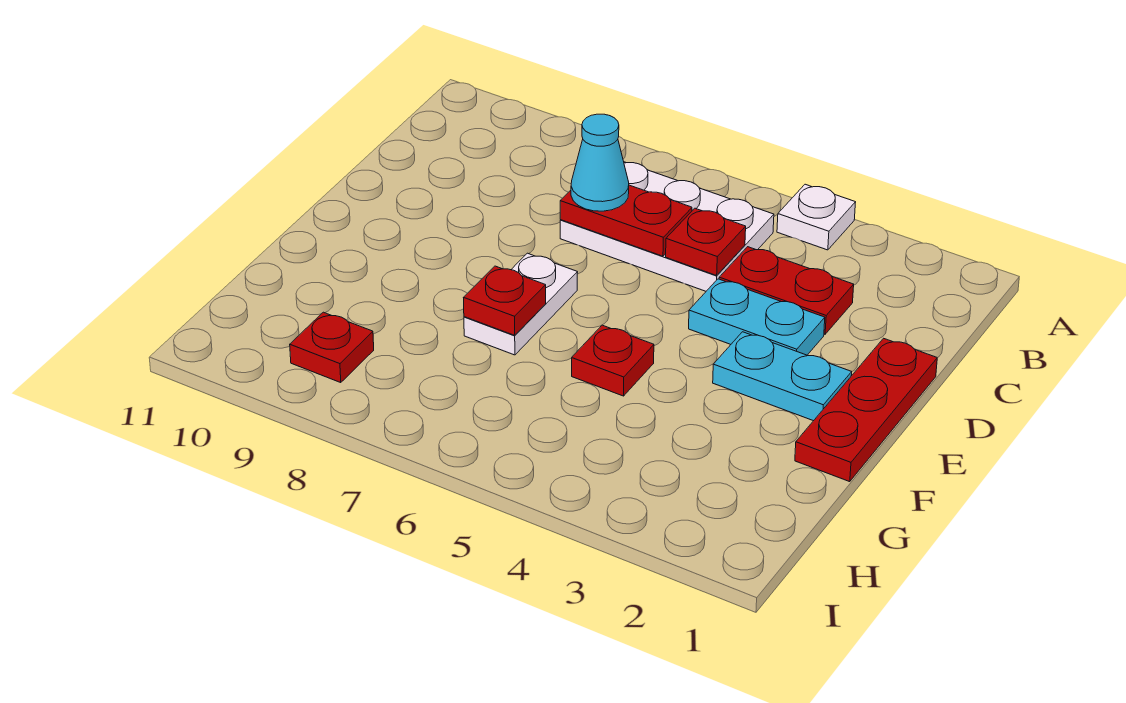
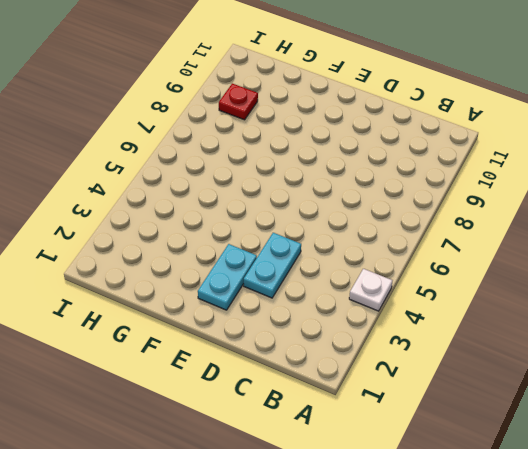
none -> white plate B5:C7 level 1
none -> red plate C3:C4 level 1
none -> red plate D1:F1 level 1

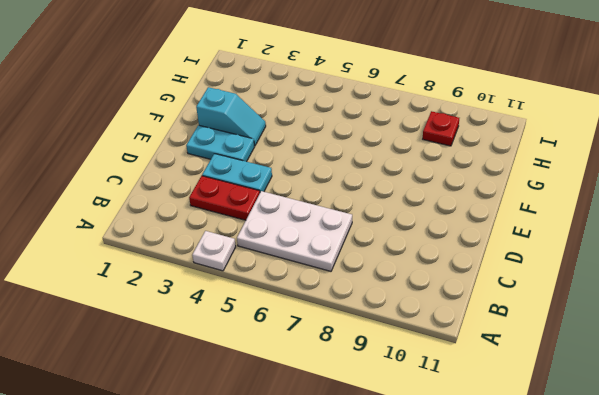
cyan slope F2:F3 level 1 top 2 -> none
none -> red plate D1:F1 level 1
none -> white plate E7:F7 level 1
none -> red plate F5 level 1

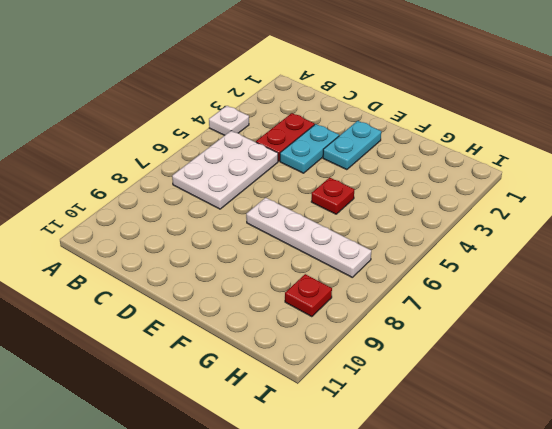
white plate E7:H7 level 1 -> white plate E7:F7 level 1
none -> red plate D1:F1 level 1
none -> red plate C5 level 2
none -> red plate C6:C7 level 2

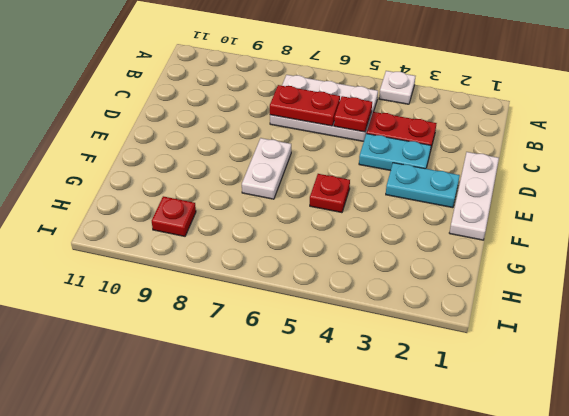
white plate D1:F1 level 1 -> red plate D1:F1 level 1
none -> red plate F7 level 2
none -> cyan cone C7 level 3

